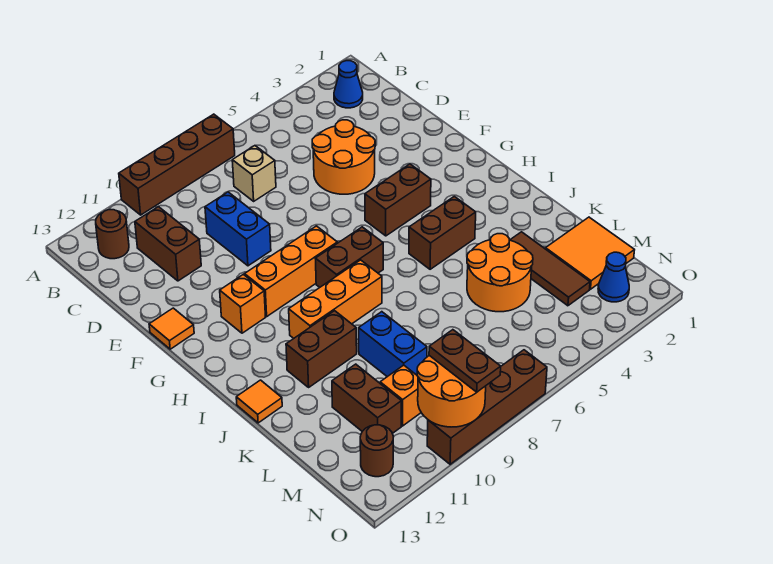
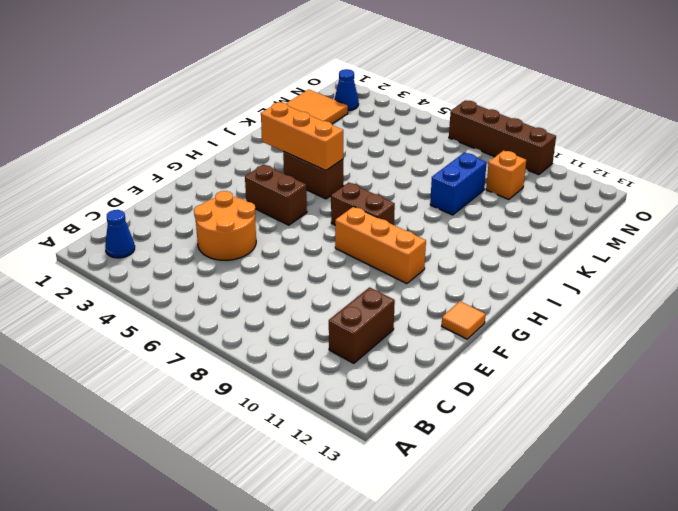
orange brick I3:I5 level 2 -> orange brick I8:I10 level 1
none -> brown brick A7:A10 level 1
none -> brown round brick B12 level 1
none -> tan brick C7 level 1

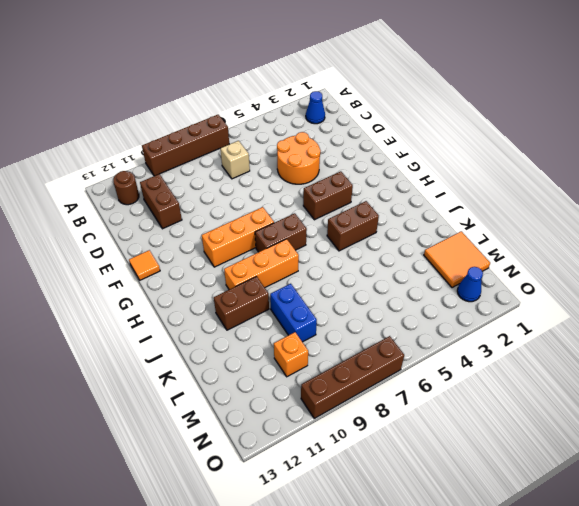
none -> blue brick D9:E9 level 1
none -> orange brick G11 level 1
none -> orange tile J13 level 1

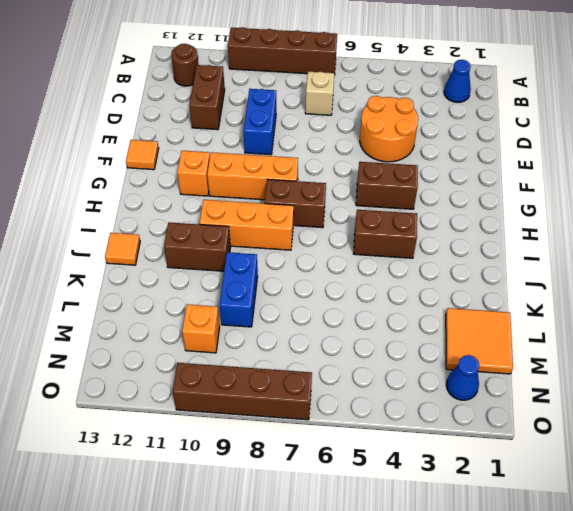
none -> brown tile K3:M3 level 1
none -> orange round brick K4:L5 level 1
none -> brown brick L11:M11 level 1

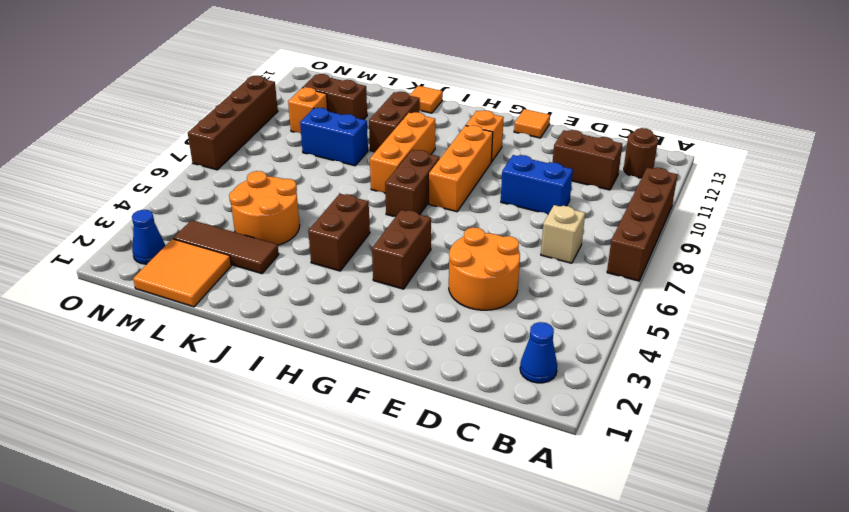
none -> brown round brick N12 level 1
none -> orange round brick N9:O10 level 2
none -> brown plate N9:O9 level 3

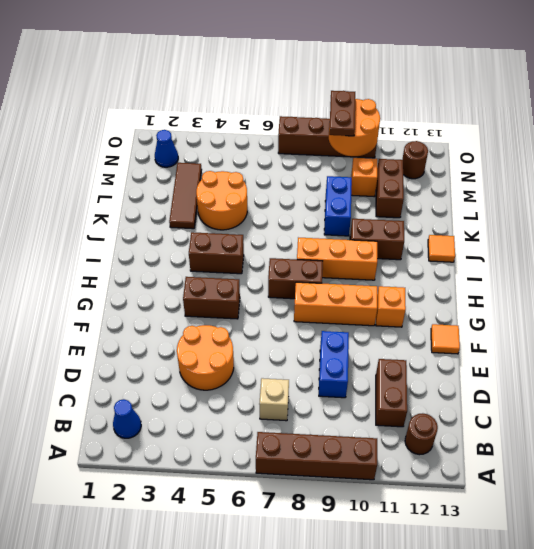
none -> orange tile L1:M2 level 1

